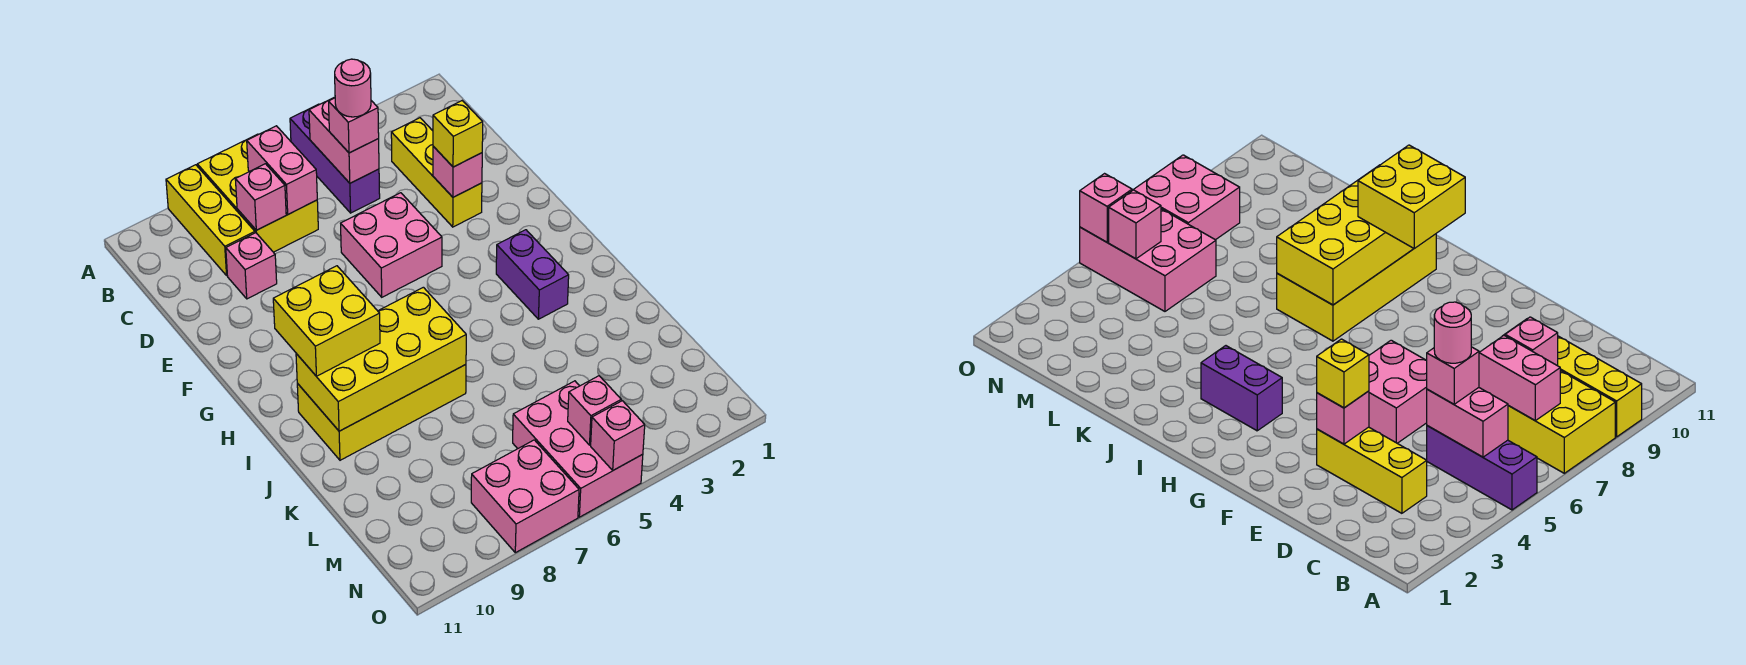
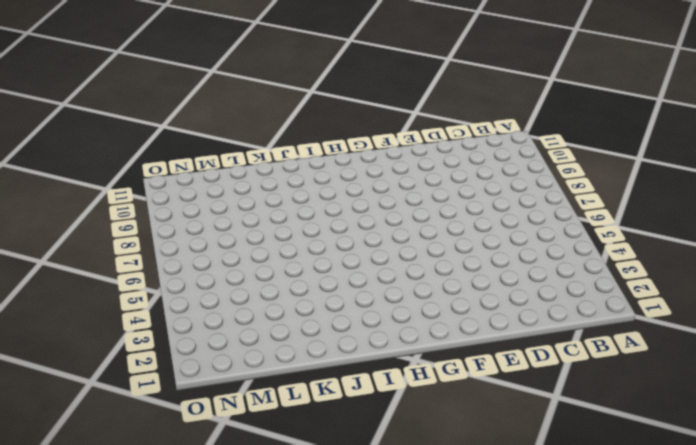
none -> purple brick A5:C5 level 1
none -> yellow brick A7:C8 level 1
none -> yellow brick A9:C9 level 1

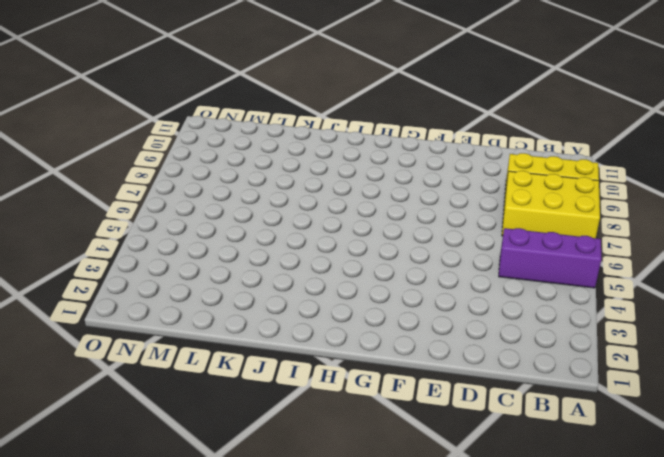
none -> yellow brick C3:E3 level 1
none -> pink brick D9 level 1
none -> pink brick E5:F6 level 1

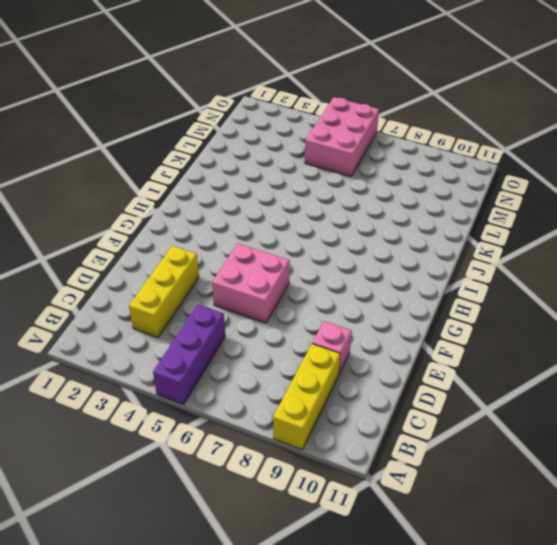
none -> yellow brick A7:C8 level 1
none -> purple brick H3:I3 level 1
none -> yellow brick I7:J10 level 1

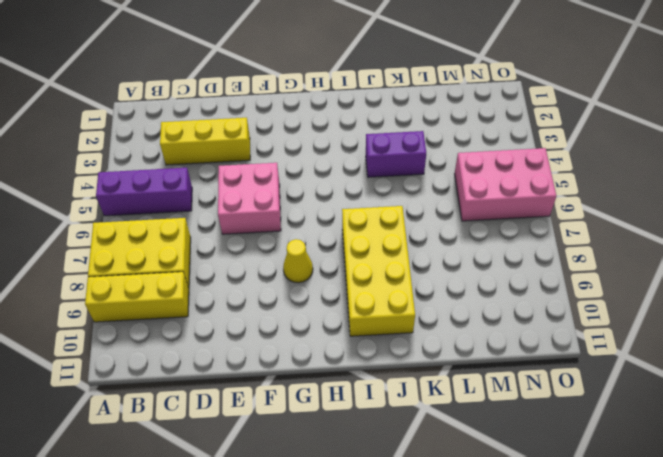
yellow cone G8 level 1 -> none
purple brick J4:K4 level 1 -> purple brick H3:I3 level 1
none -> pink brick D9 level 1
none -> pink brick N7:O8 level 1
none -> pink brick B5:C5 level 2

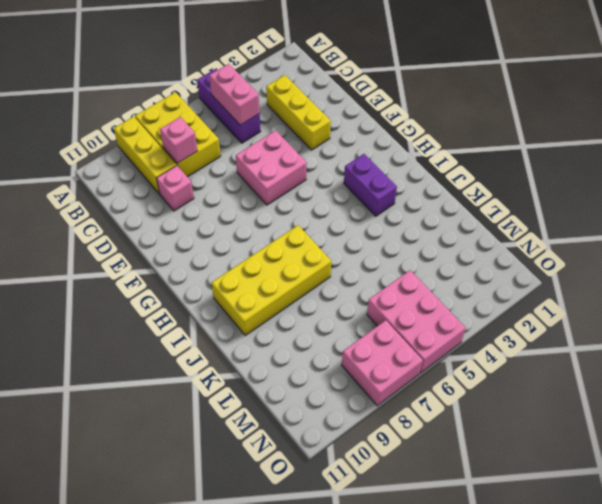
none -> pink brick B7:C7 level 2
none -> pink brick E3 level 2
none -> yellow brick I7:J10 level 2

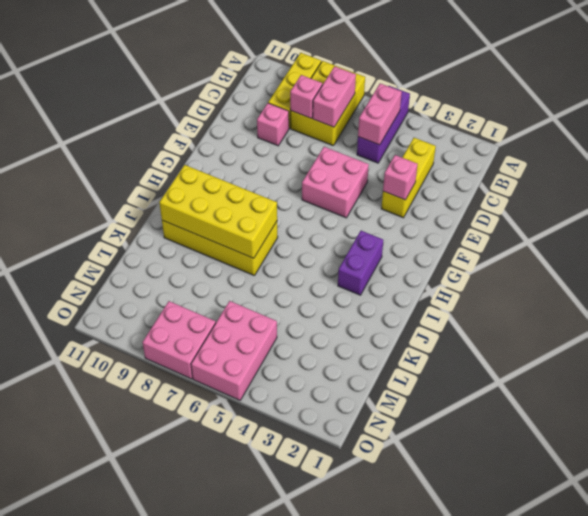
none -> pink brick N5 level 2
none -> pink brick O5 level 2
none -> pink brick C5 level 3

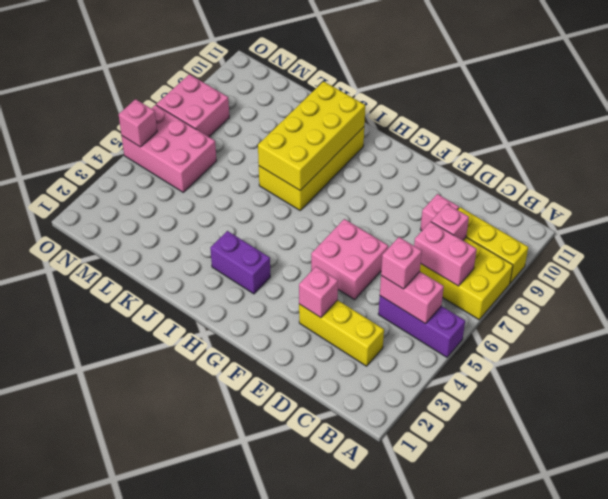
none -> pink brick N5 level 2
none -> yellow brick E3 level 3
none -> yellow brick H9:I10 level 3

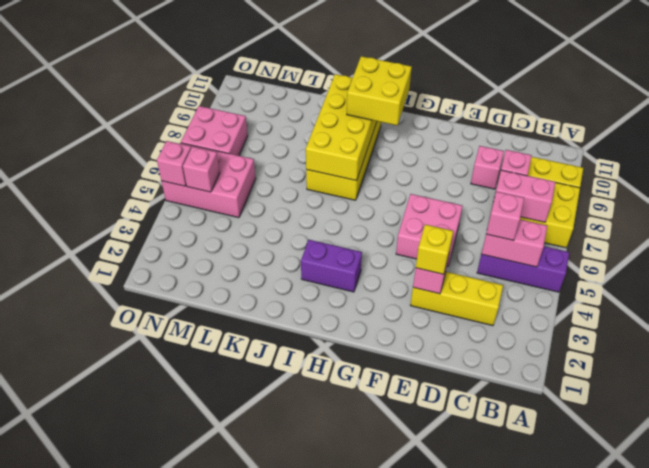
none -> pink round brick C5 level 4

